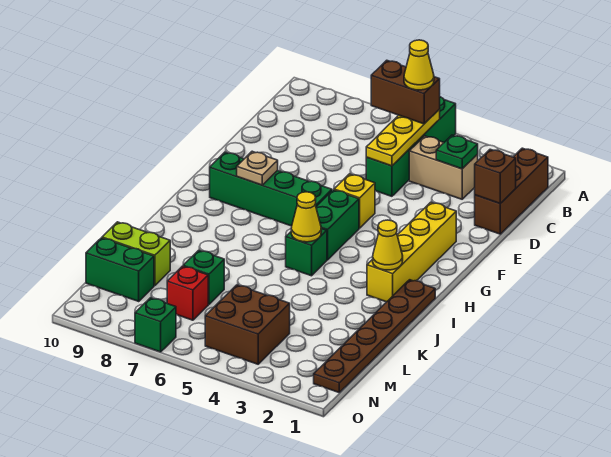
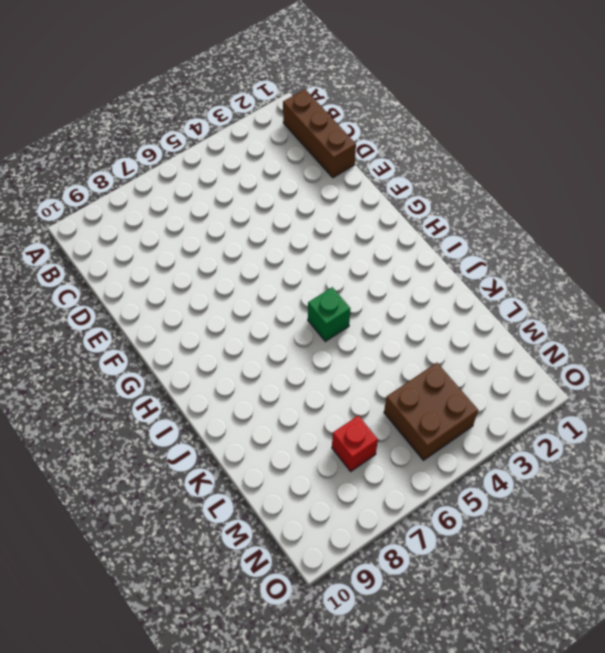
none -> green brick A5:D5 level 1
none -> tan brick C3:C4 level 1
none -> yellow brick F2:I2 level 1

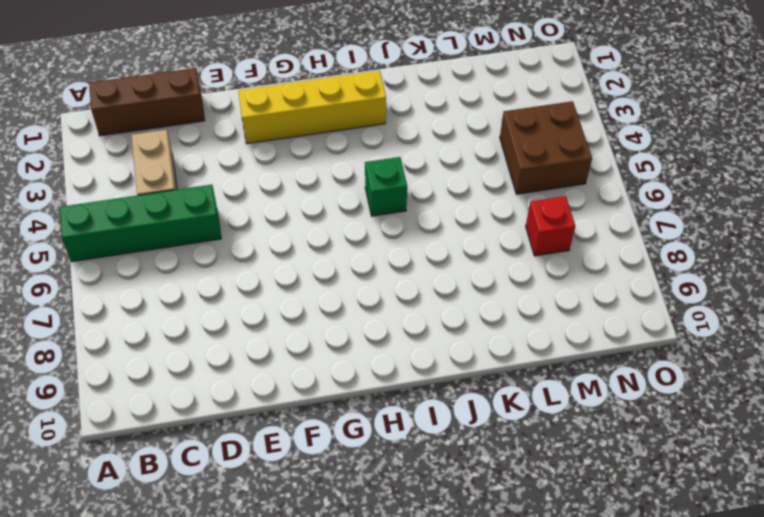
none -> yellow brick F5 level 1
none -> green brick G5:H5 level 1
none -> green brick G6:G9 level 1

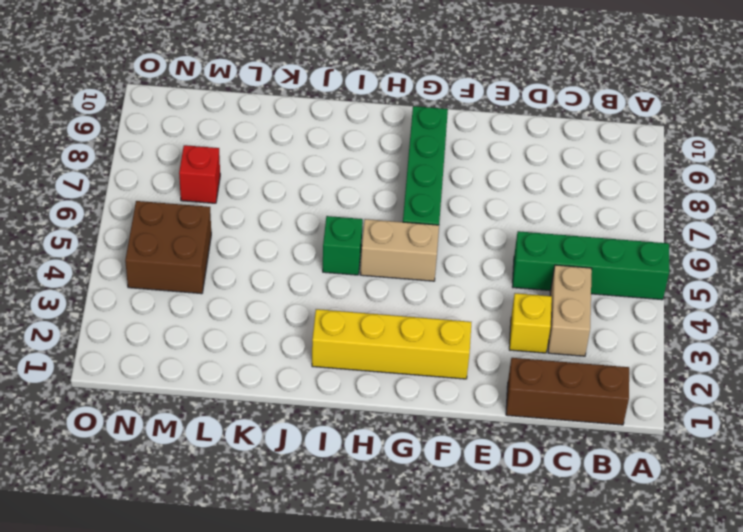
yellow brick D3 level 1 -> yellow brick F5 level 1
tan brick G5:H5 level 1 -> green brick G5:H5 level 1
none -> brown plate I1:N1 level 1
none -> green brick L7 level 1
none -> lime brick L9:L10 level 1

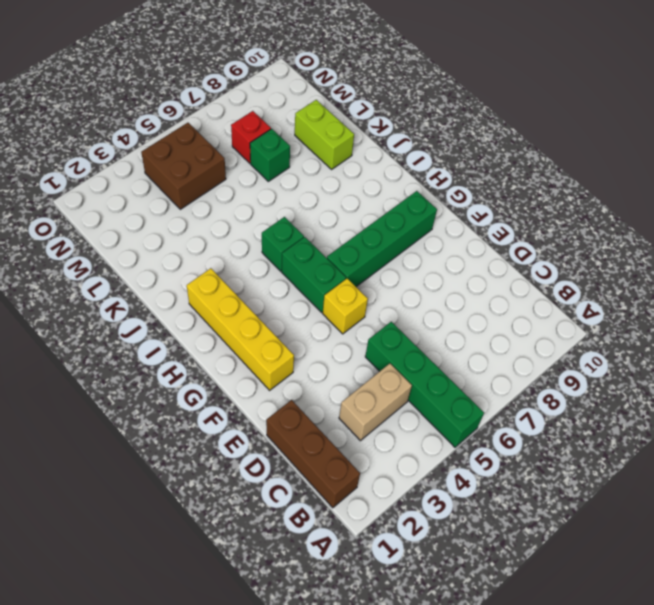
lime brick K9:L9 level 1 -> lime brick L9:L10 level 1
none -> brown plate I1:N1 level 1
none -> green brick M9:M10 level 1
none -> green brick O7 level 1

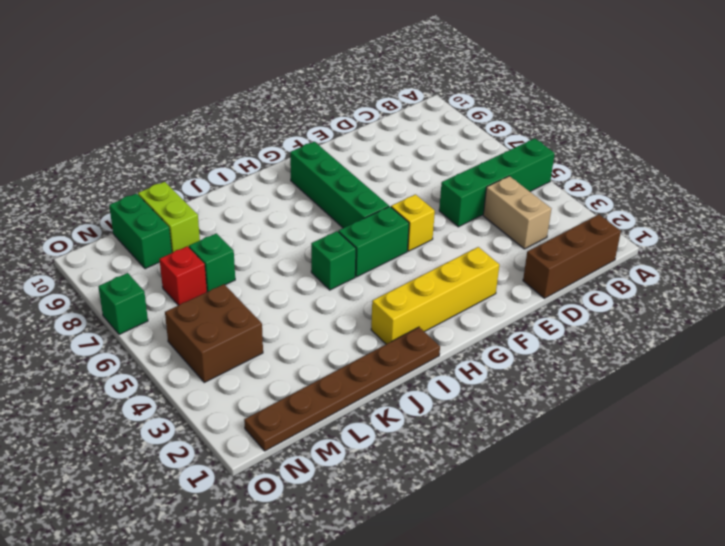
none -> yellow plate B5:D5 level 2
none -> green plate C3 level 2
none -> brown brick D1 level 2

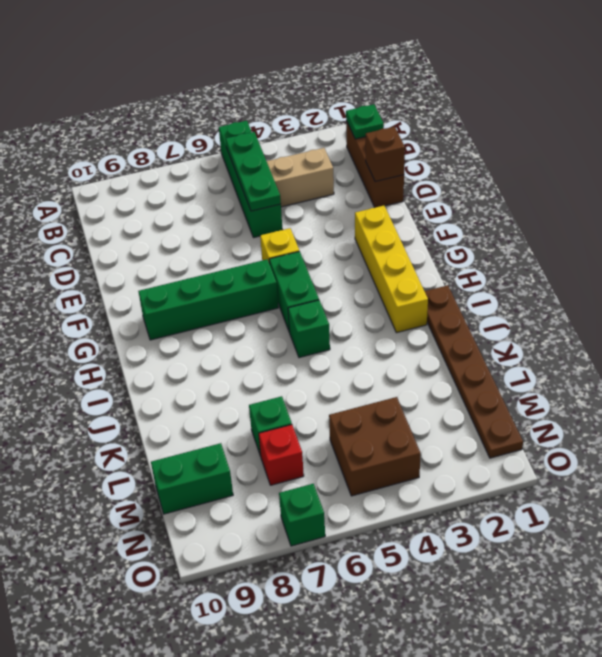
green plate B1 level 2 -> green plate C3 level 2
green plate B5:D5 level 2 -> yellow plate B5:D5 level 2
none -> lime brick L9:L10 level 1
none -> tan plate G8 level 2
none -> yellow cone I2 level 2

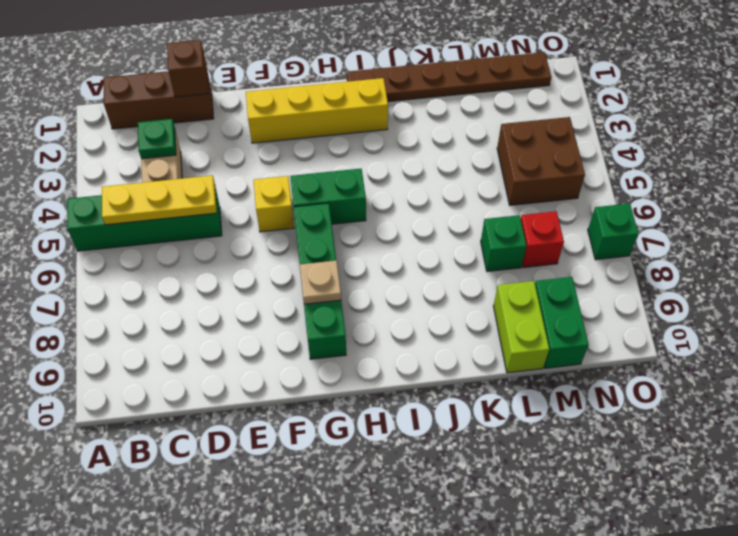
none -> green brick I5 level 1
none -> yellow cone I2 level 2
none -> yellow cone I5 level 2

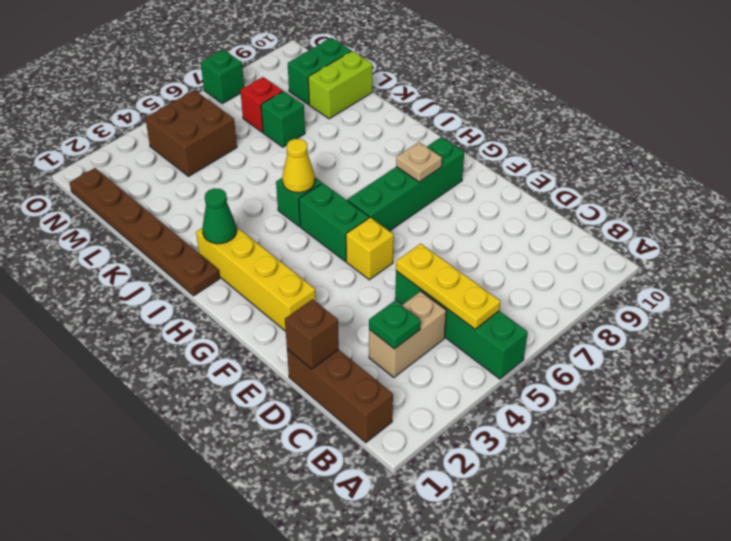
green cone I2 level 2 -> yellow cone I2 level 2
none -> brown brick B5:B6 level 3
none -> yellow cone B5 level 4

